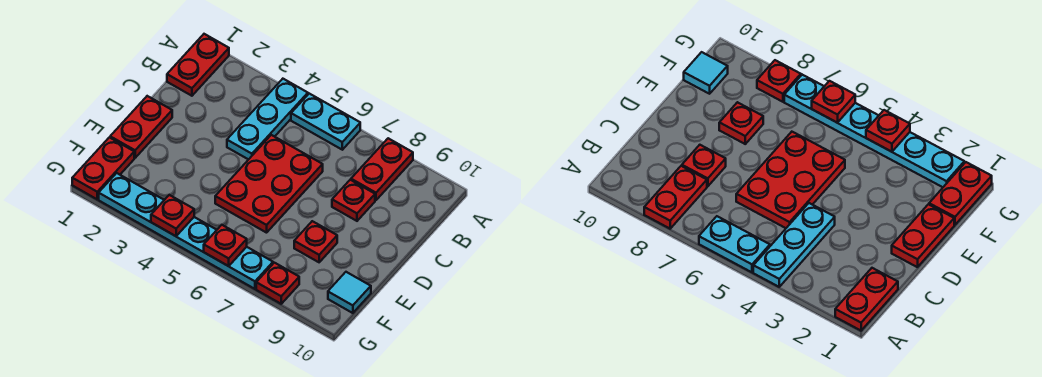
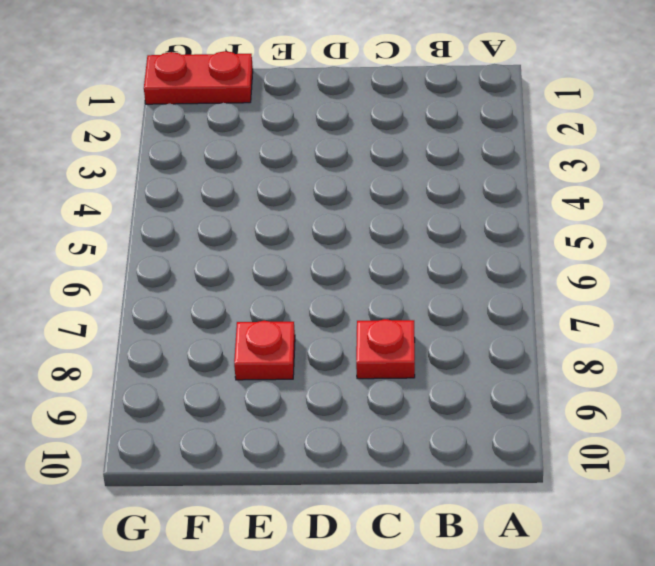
none -> red plate A1:B1 level 1
none -> cyan plate A4:C4 level 1
none -> cyan plate A5:A6 level 1

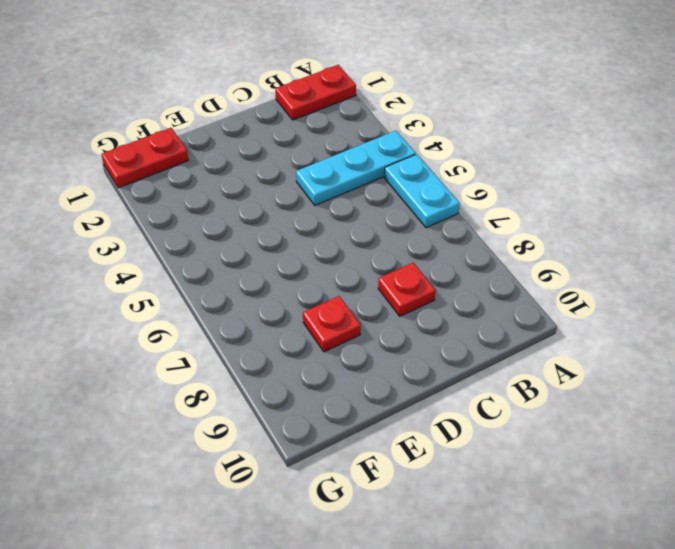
none -> red plate A8:B8 level 1
none -> red plate C5:E6 level 1
none -> red plate D1:E1 level 1

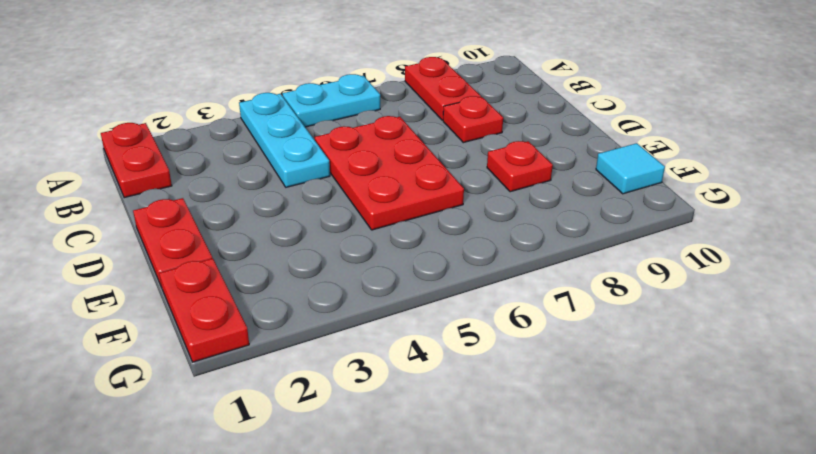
none -> cyan plate G2:G7 level 1
none -> red plate G8 level 1
none -> red plate G4 level 2

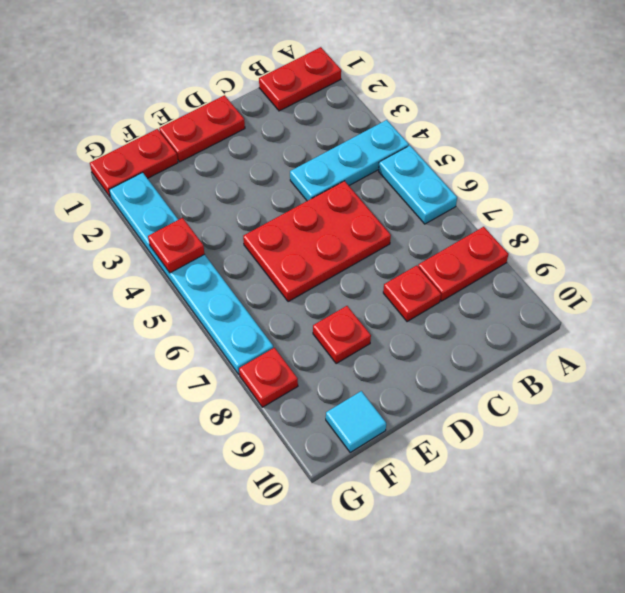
none -> red plate G6 level 2

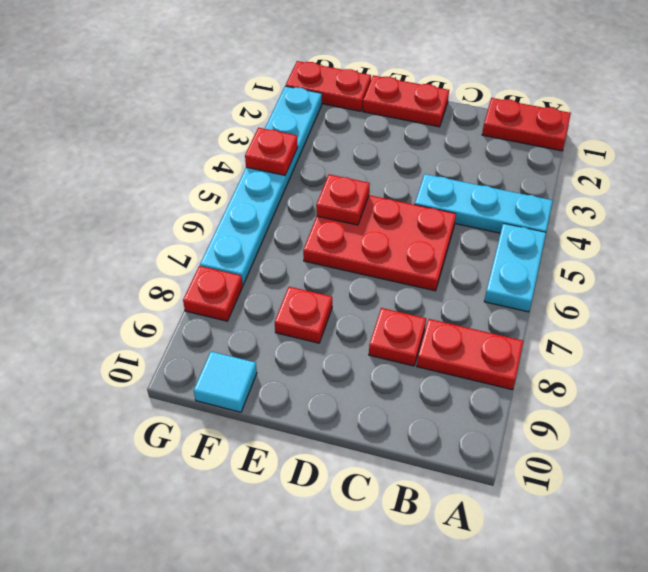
red plate E5 level 2 -> red plate G6 level 2

